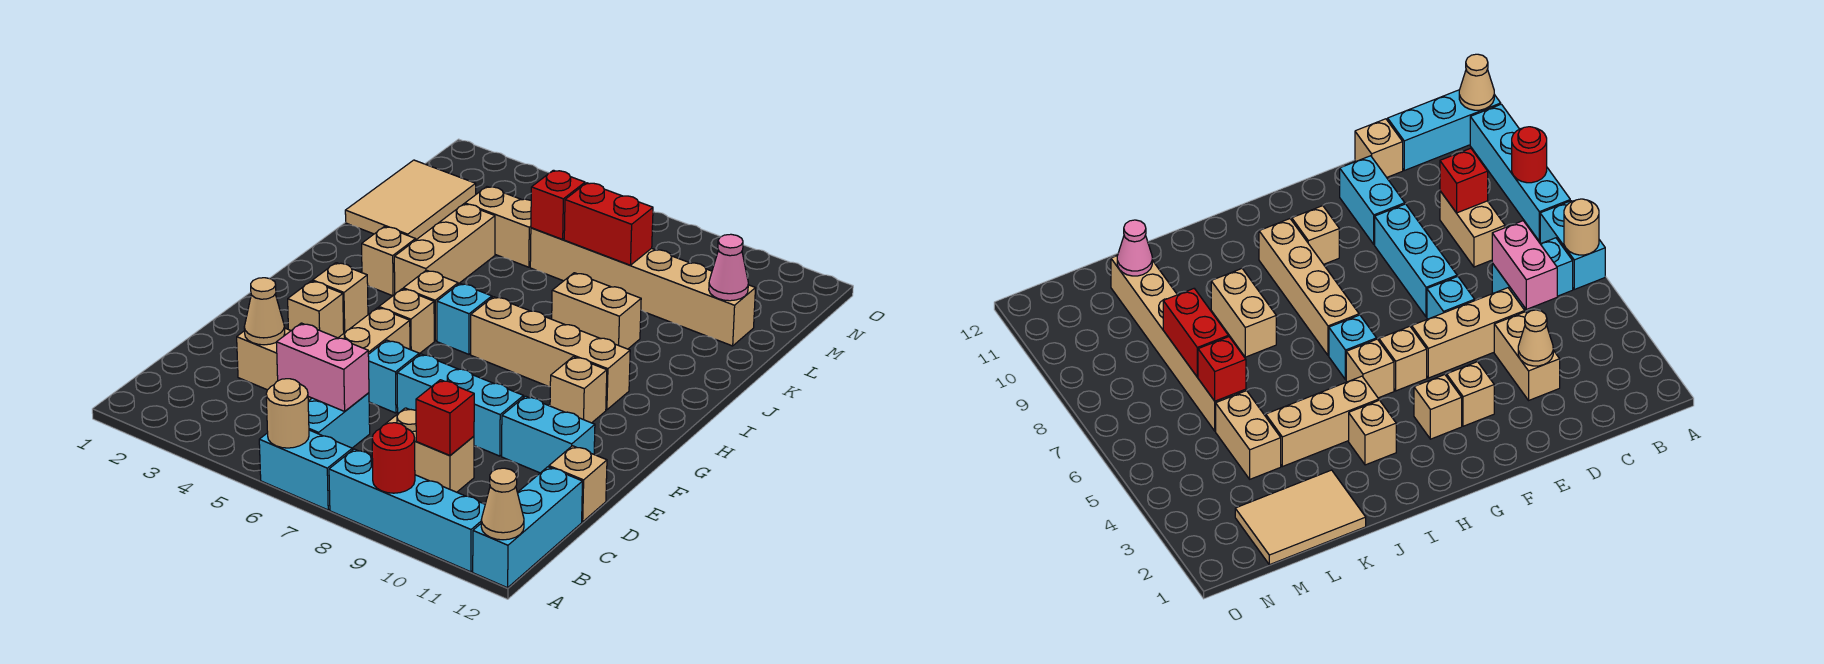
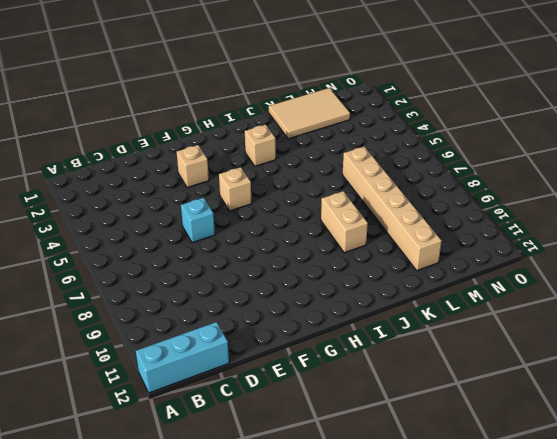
none -> cyan brick A6:A7 level 1
none -> cyan brick A8:A11 level 1
none -> cyan brick B6:C6 level 1
none -> tan brick C8:C9 level 1

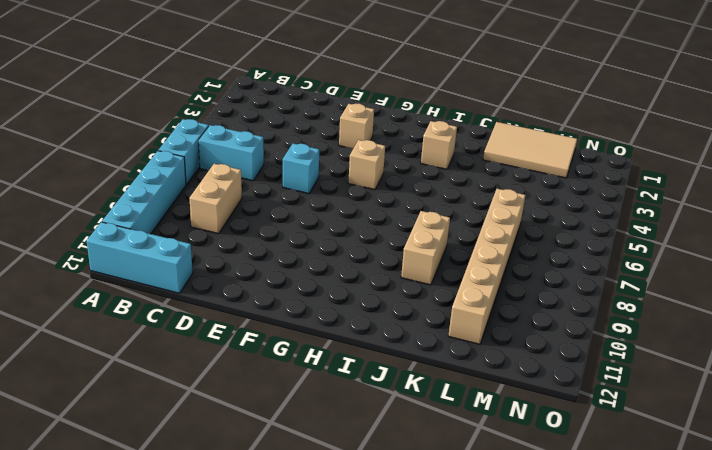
none -> tan brick D3:D4 level 1
none -> tan brick D5:F5 level 1
none -> tan brick D12 level 1
none -> cyan brick E7:E9 level 1

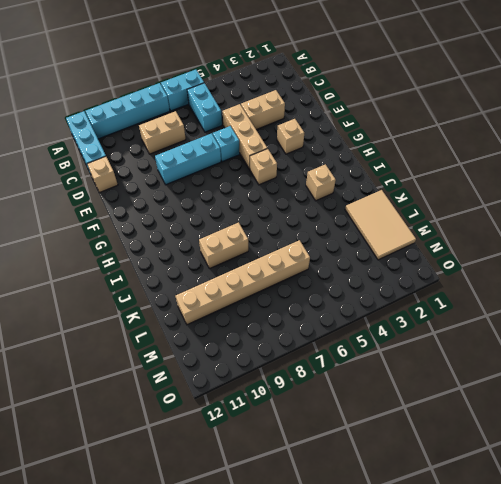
none -> cyan brick E10:E11 level 1
none -> tan brick G3 level 1
none -> tan brick G10 level 1
none -> tan brick H5 level 1

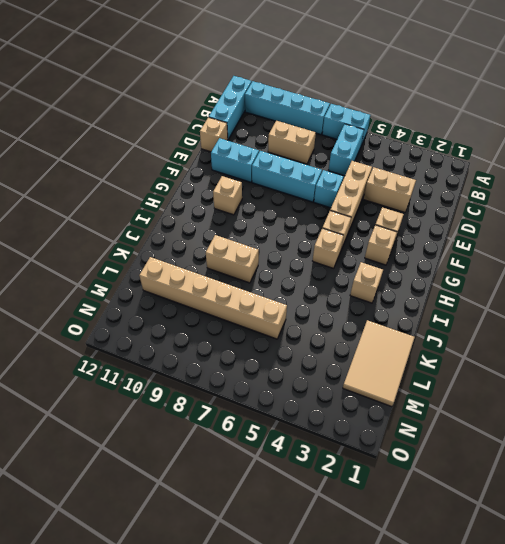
none -> cyan brick H6 level 1
none -> tan brick H7:H10 level 1
none -> tan brick I4:K4 level 1
none -> tan brick L4:L5 level 1

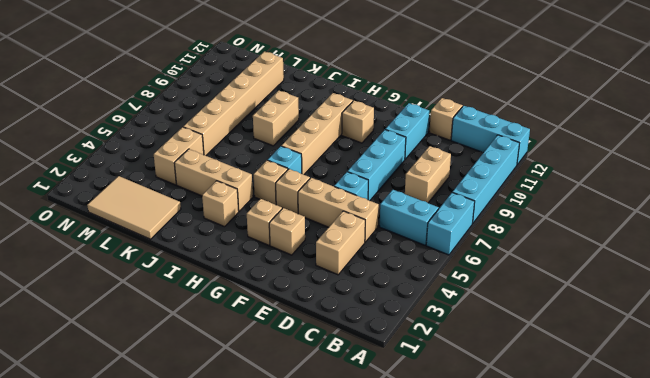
none -> tan round brick A6 level 2
none -> red round brick A9 level 2
none -> tan cone A12 level 2
none -> pink brick C5:C6 level 2

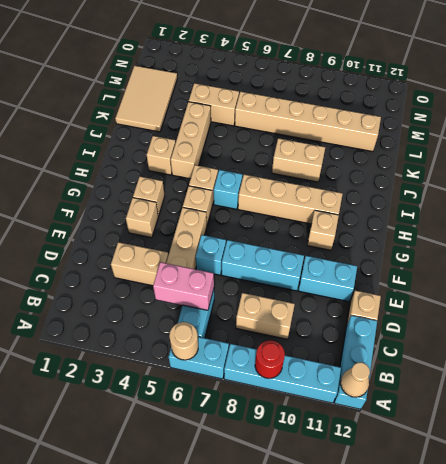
none -> red brick C9 level 2
none -> tan cone D3 level 2
none -> red brick L6 level 2
none -> red brick L7:L8 level 2

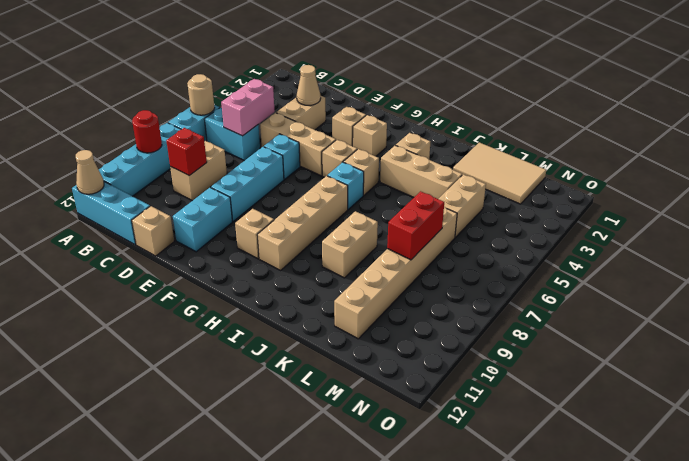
none -> red brick L6 level 2
none -> pink cone L11 level 2

